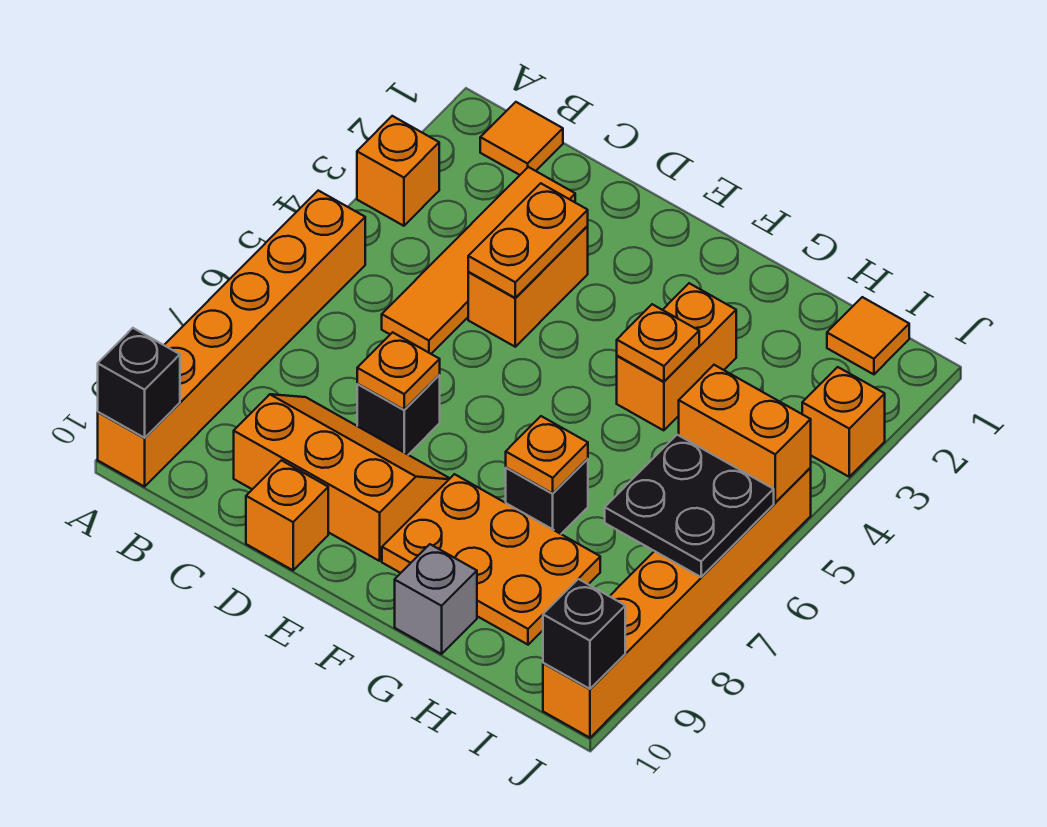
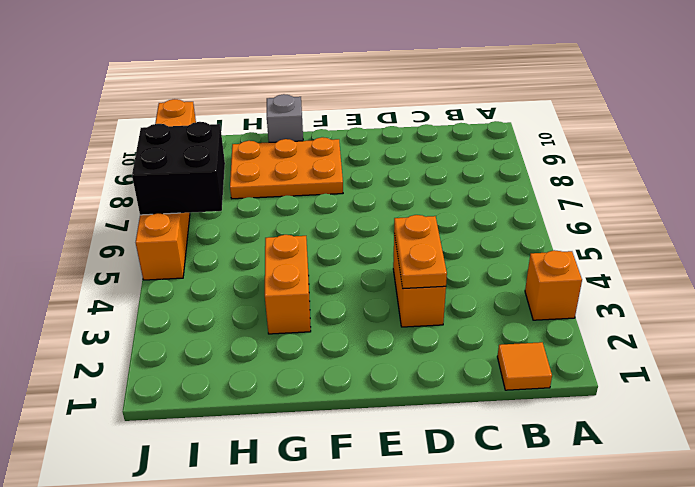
black brick I6:J7 level 2 -> black plate I6:J7 level 2
none -> orange brick A5:A10 level 1
none -> orange tile C2:C5 level 1
none -> orange slope C8:E9 level 1 top 9

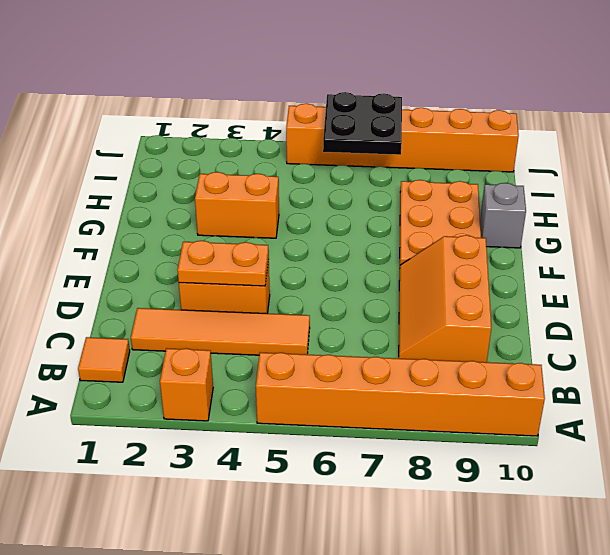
none -> black brick D7 level 1
none -> orange brick D10 level 1
none -> black brick G7 level 1

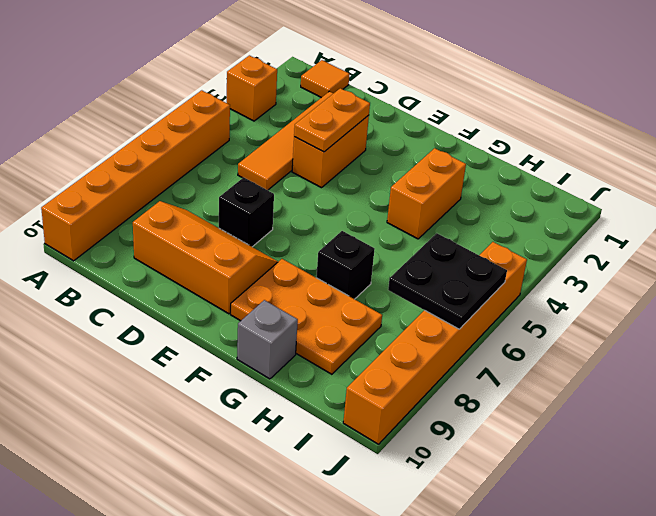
none -> orange brick D10 level 1
none -> orange tile I1 level 1
none -> orange brick J3 level 1

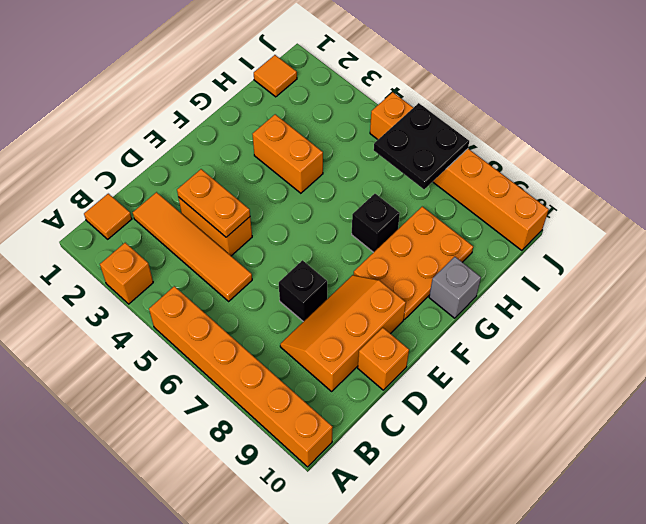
none -> orange brick J3 level 1
none -> black brick A10 level 2
none -> orange plate D7 level 2

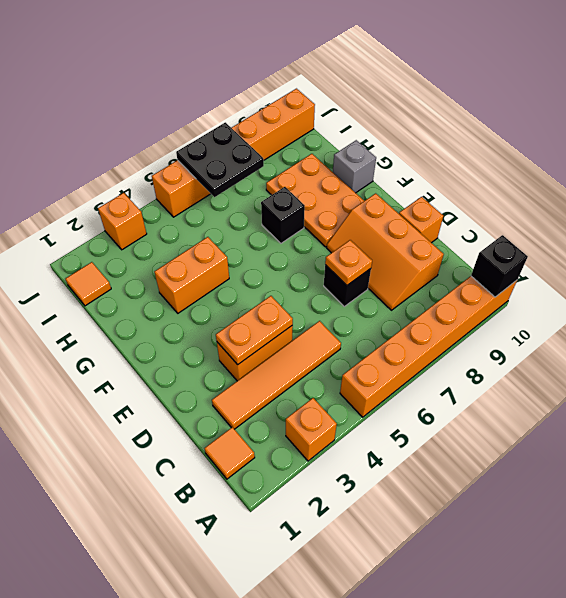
none -> orange plate G4 level 2
none -> orange plate G7 level 2
none -> orange brick I5:J5 level 2

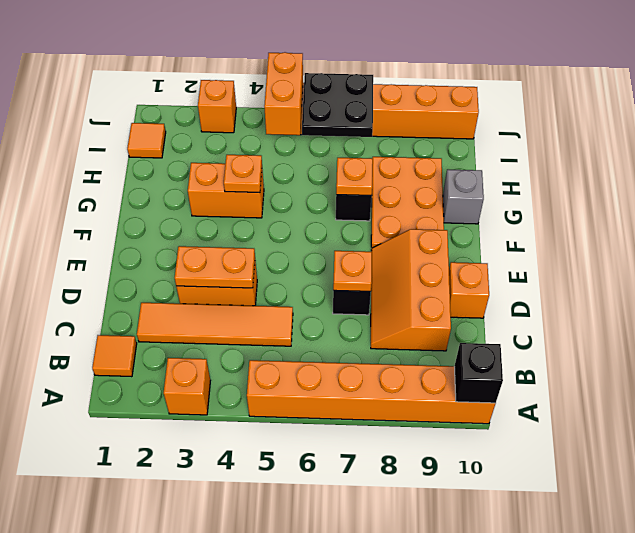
none -> black brick J10 level 2

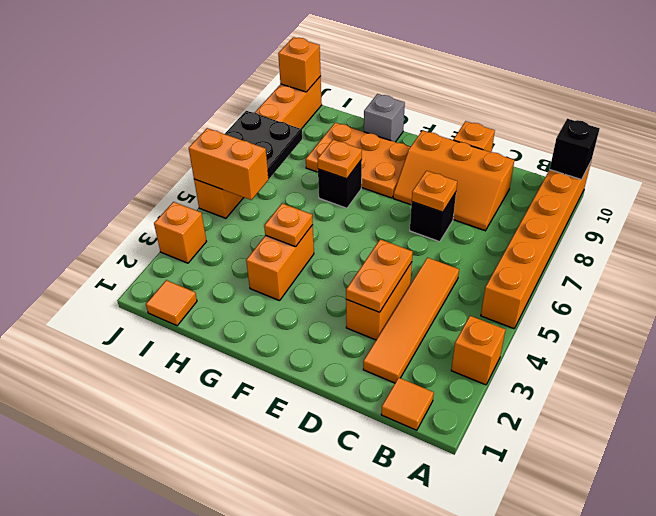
orange brick J10 level 2 -> black brick J10 level 2

